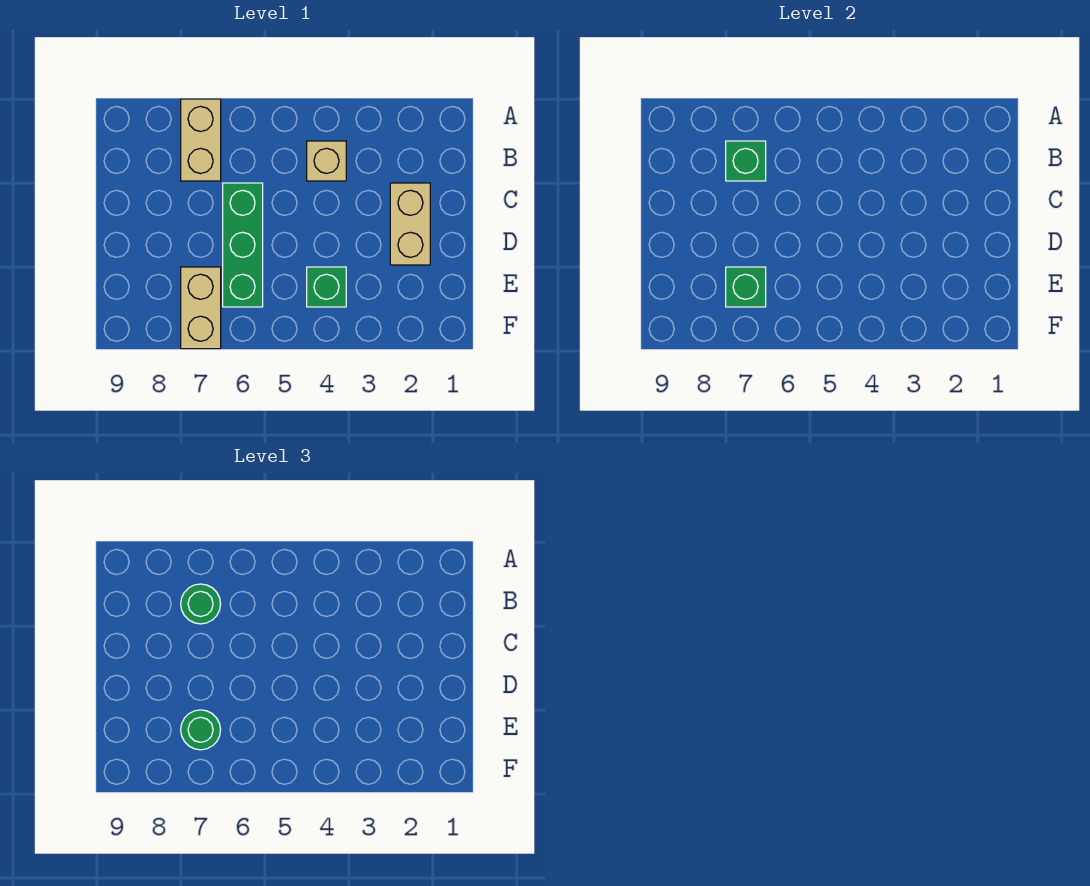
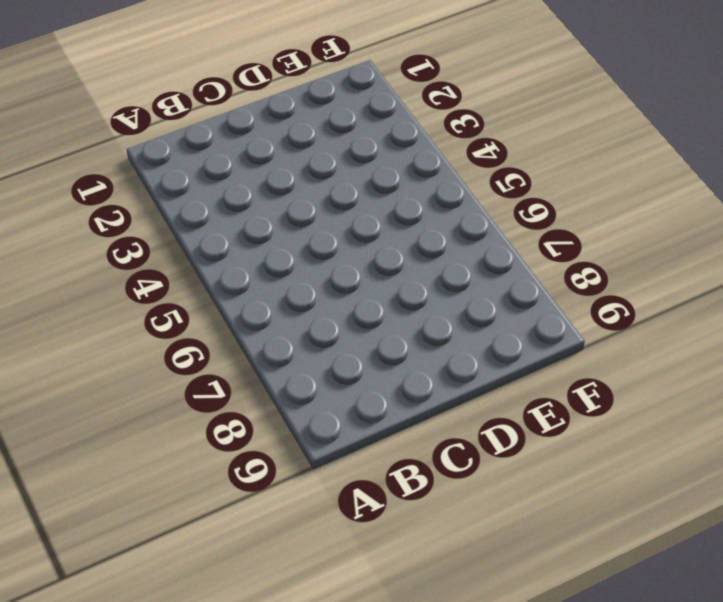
none -> tan brick A7:B7 level 1
none -> tan brick B4 level 1

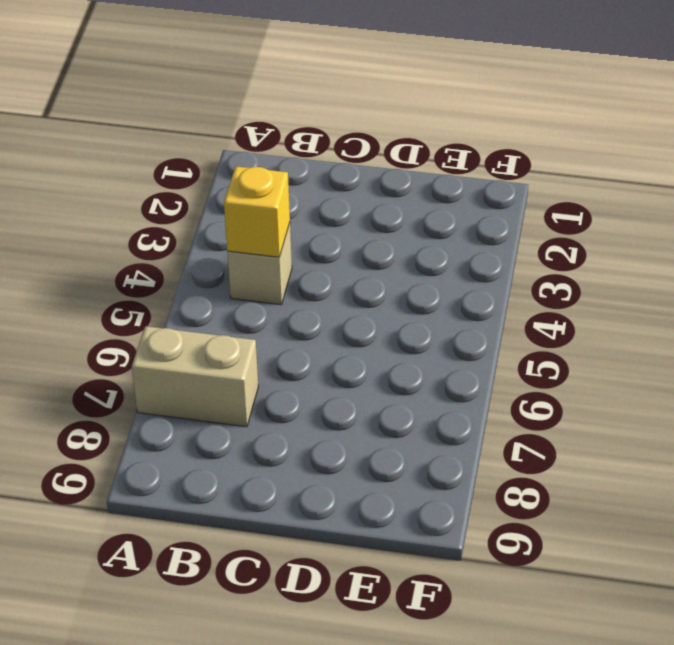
yellow brick B4 level 2 -> none
none -> tan brick C2:D2 level 1
none -> green brick C6:E6 level 1

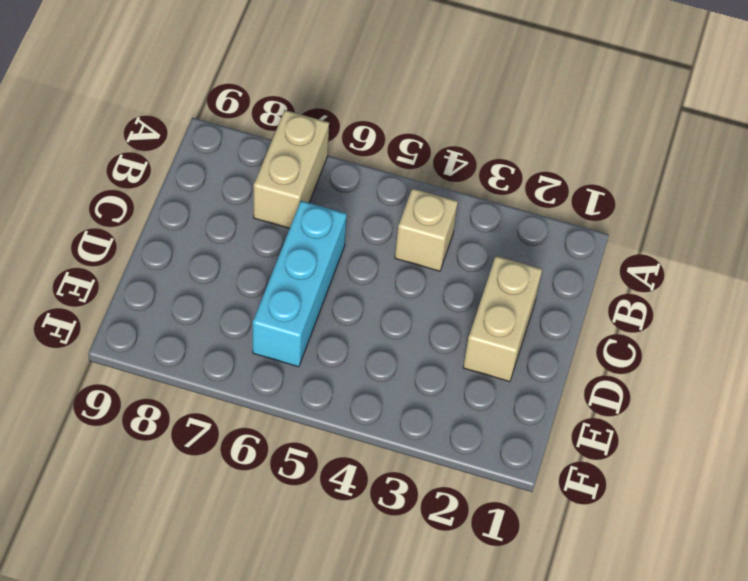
cyan brick C6:E6 level 1 -> green brick C6:E6 level 1
none -> green brick E4 level 1
none -> tan brick E7:F7 level 1

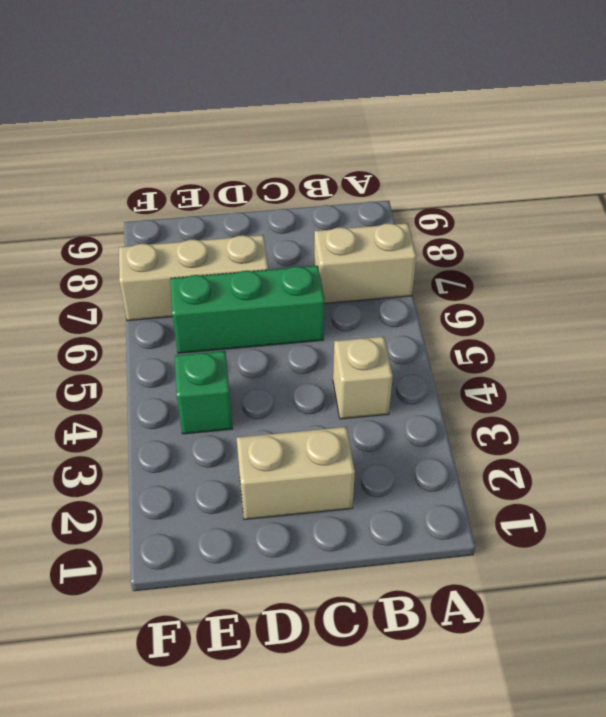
tan brick D7:F7 level 1 -> tan brick E7:F7 level 1
none -> green brick B7 level 2
none -> green brick E7 level 2

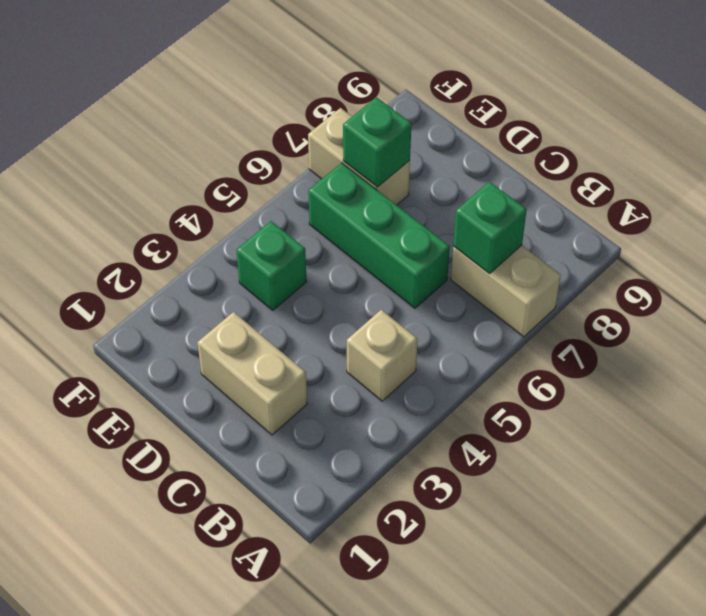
none -> green round brick B7 level 3
none -> green round brick E7 level 3

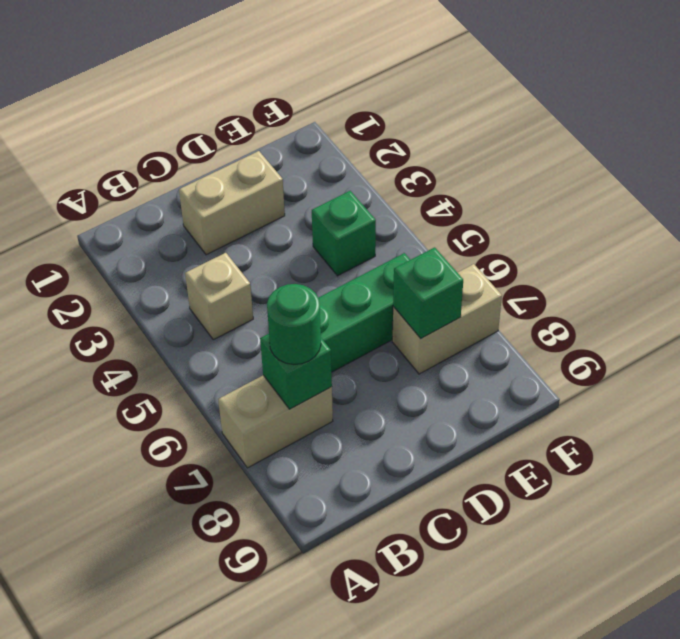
none -> green round brick E7 level 3

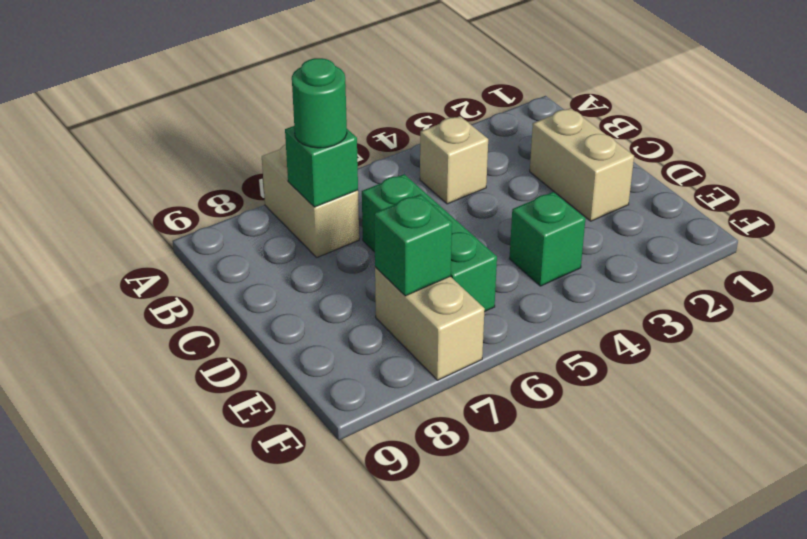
none -> green round brick E7 level 3

